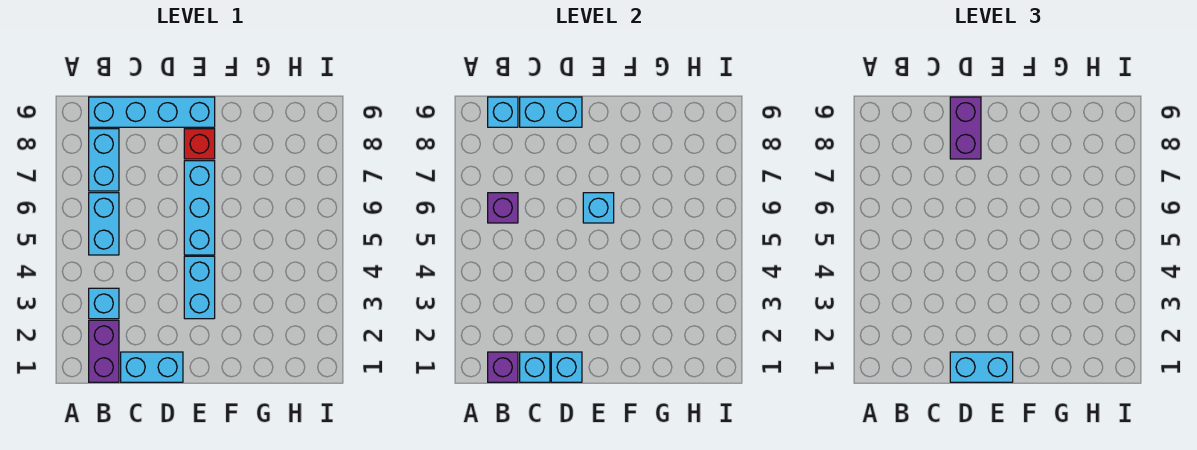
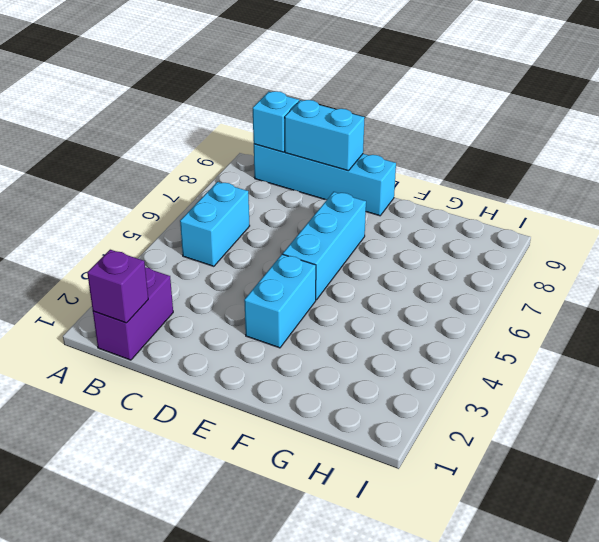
none -> cyan brick B3 level 1
none -> cyan brick B7:B8 level 1
none -> cyan brick C1:D1 level 1

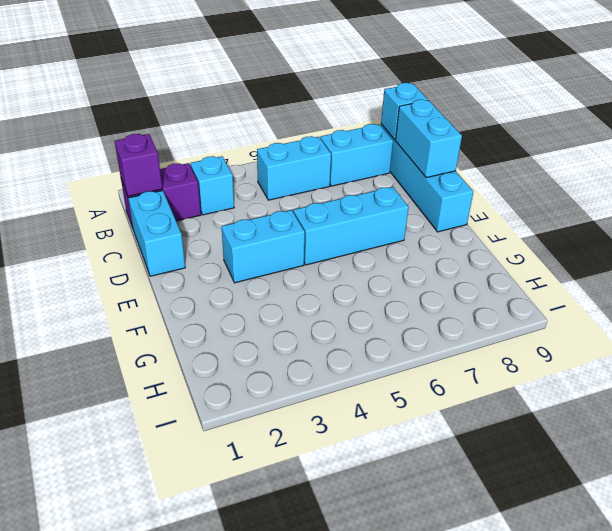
none -> red brick E8 level 1
none -> purple brick B6 level 2
none -> cyan brick C1 level 2

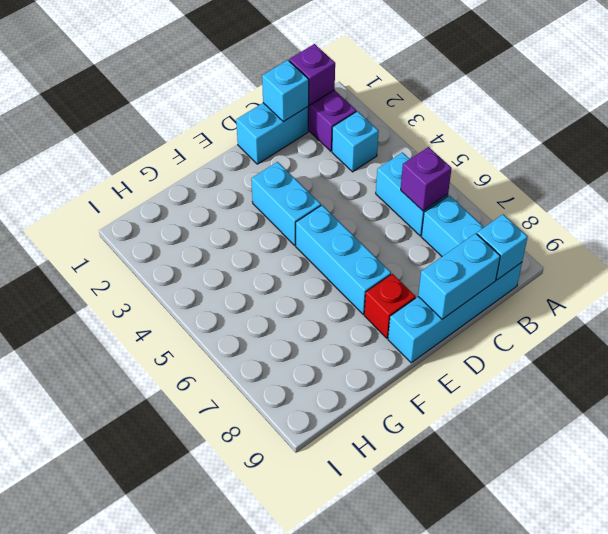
none -> cyan brick D1 level 2
none -> cyan brick E6 level 2
none -> cyan brick D1:E1 level 3

